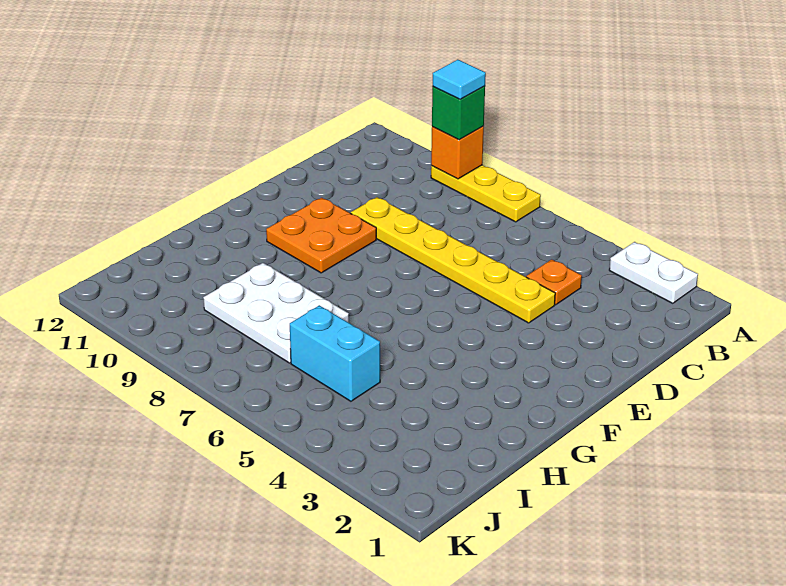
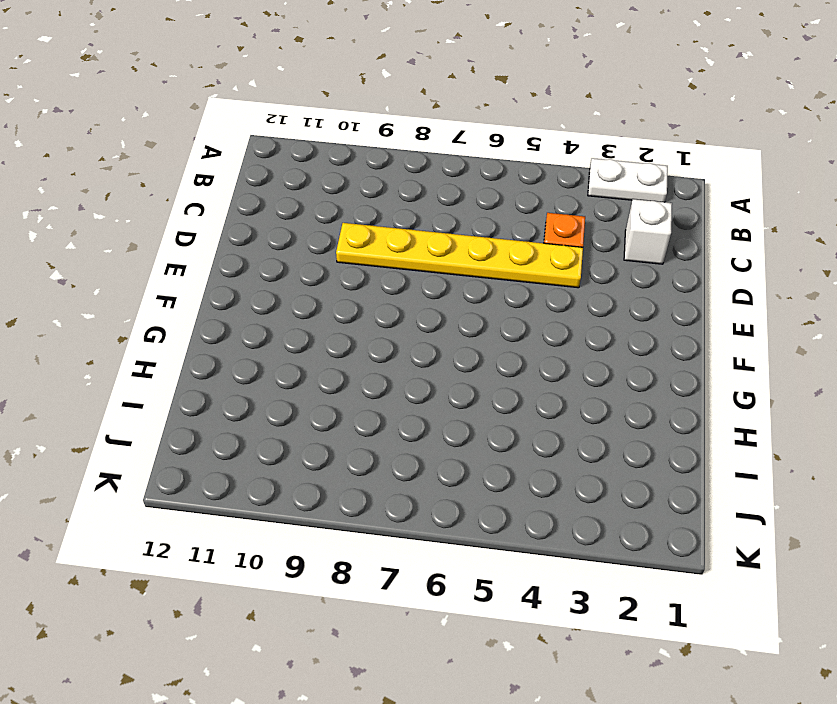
white brick C2 level 1 -> none
none -> yellow plate A7:A9 level 1
none -> orange plate E9:F10 level 1

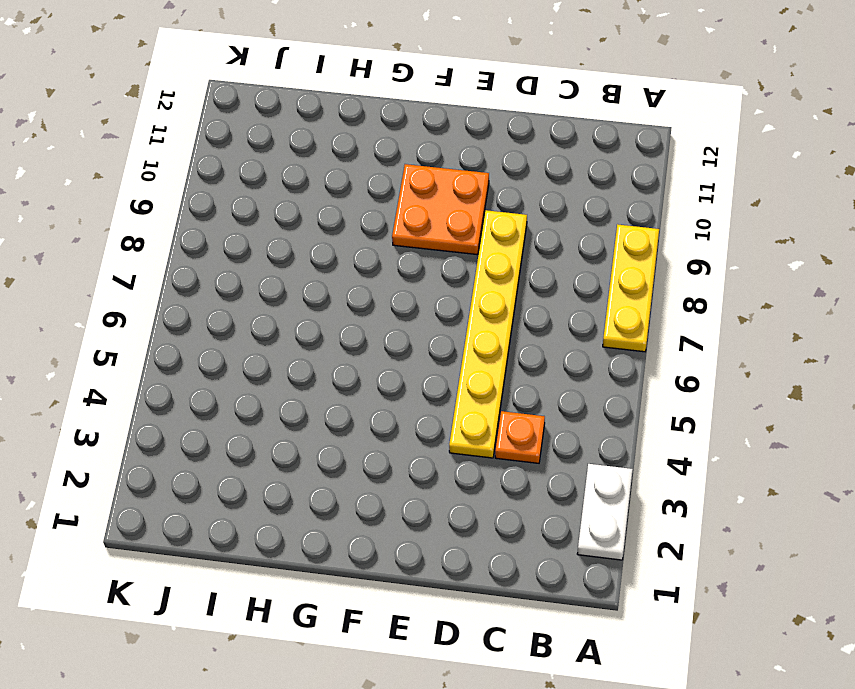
none -> white plate H7:I9 level 1
none -> cyan brick I5:I6 level 1

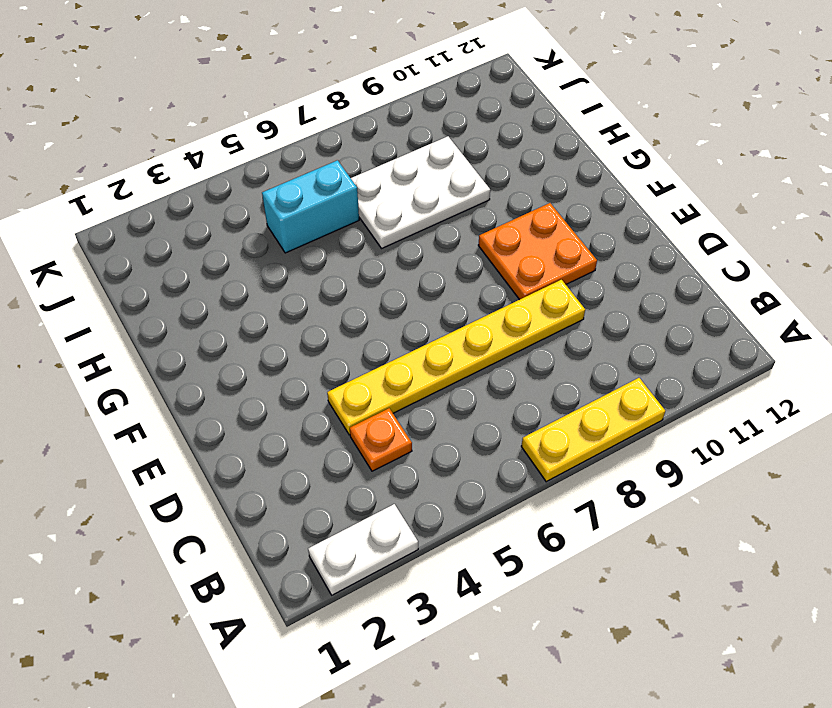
none -> orange brick A9 level 2
none -> green brick A9 level 3

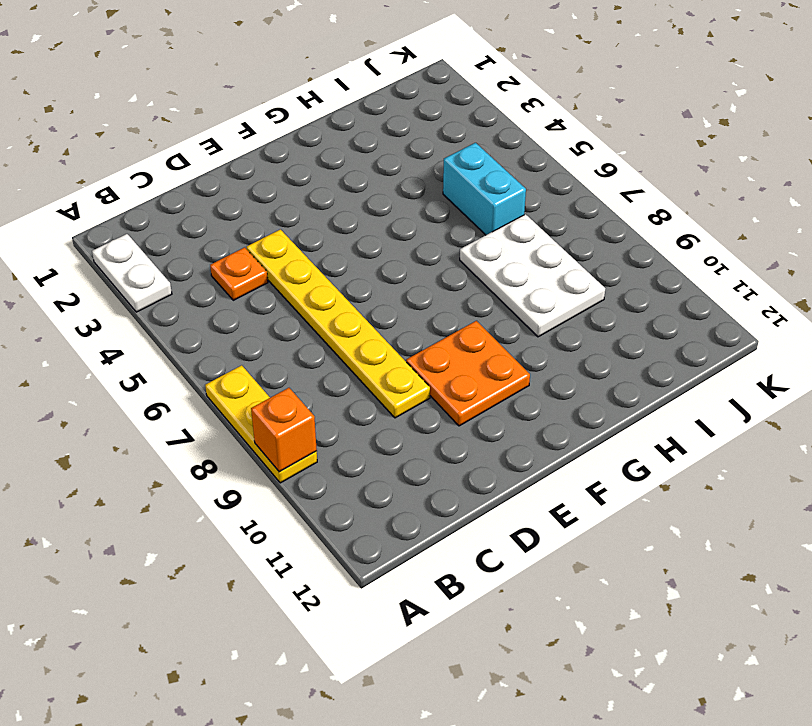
none -> green brick A9 level 3
none -> cyan tile A9 level 4

